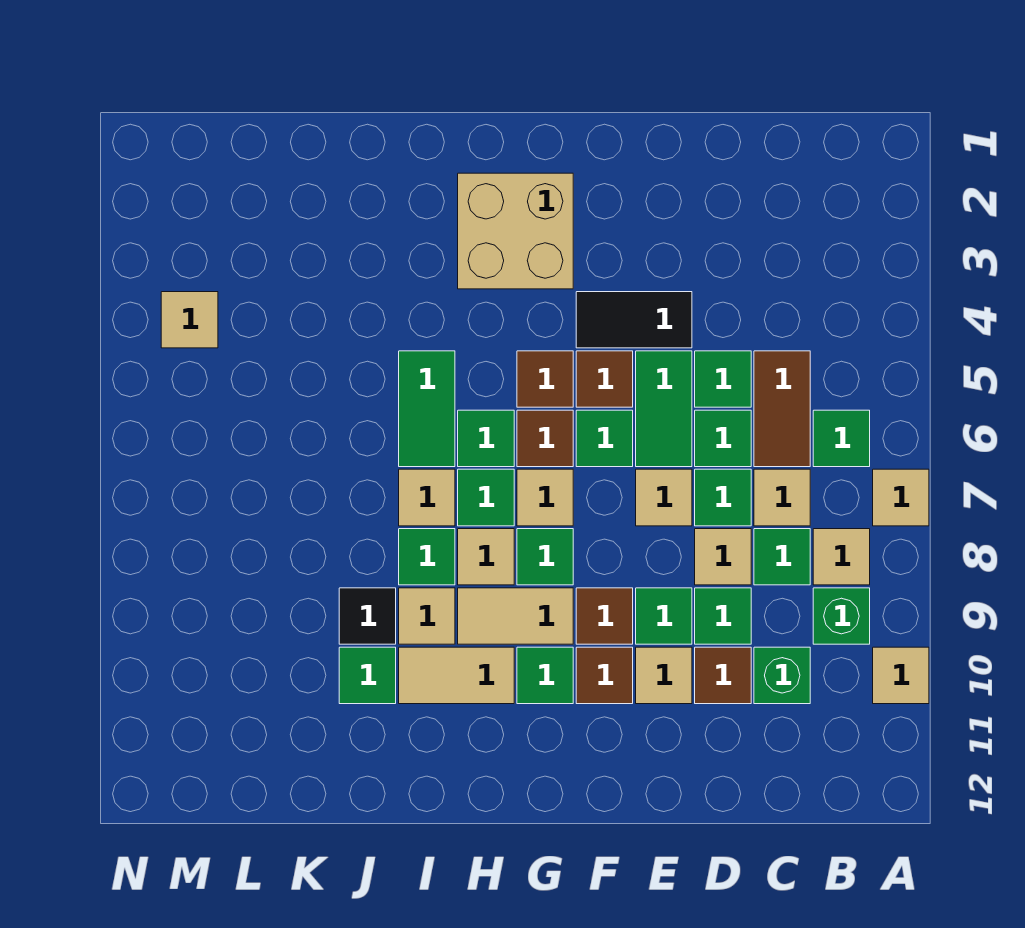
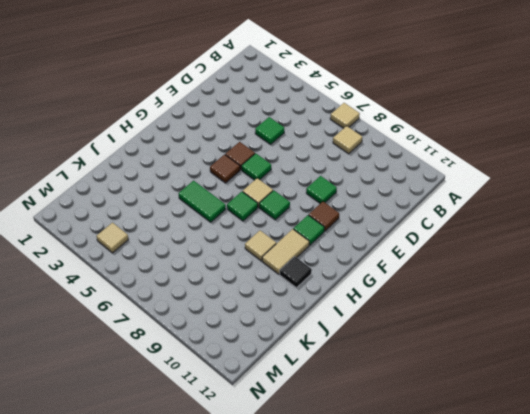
black tile I11 level 1 -> black tile J9 level 1
none -> tan tile A10 level 1
none -> green tile B6 level 1
none -> green brick B9 level 1
none -> brown tile C5:C6 level 1

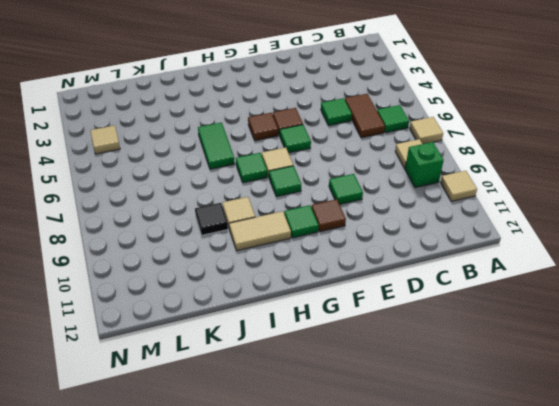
none -> tan tile C7 level 1
none -> green tile C8 level 1
none -> green brick C10 level 1
none -> green tile D6 level 1

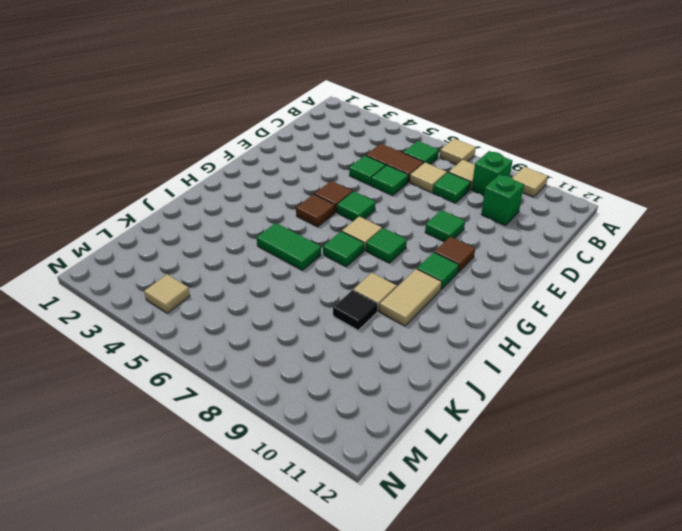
none -> green tile D7 level 1
none -> tan tile D8 level 1
none -> green tile D9 level 1
none -> brown tile D10 level 1

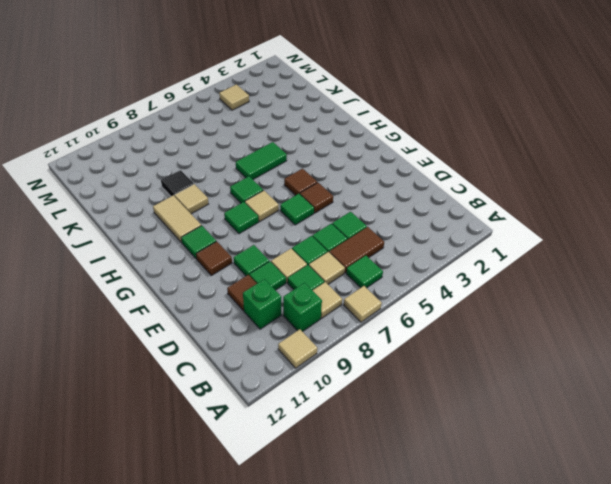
none -> black tile E4:F4 level 1
none -> green tile E5:E6 level 1
none -> tan tile E7 level 1
none -> tan tile E10 level 1

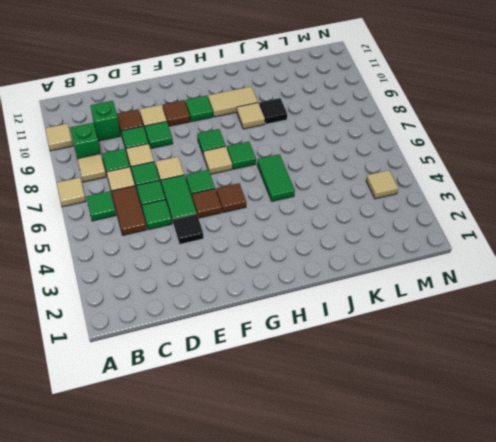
black tile E4 level 1 -> black tile E4:F4 level 1
none -> brown tile F9 level 1
none -> tan brick G2:H3 level 1
none -> brown tile G6 level 1
none -> tan tile G9:H9 level 1

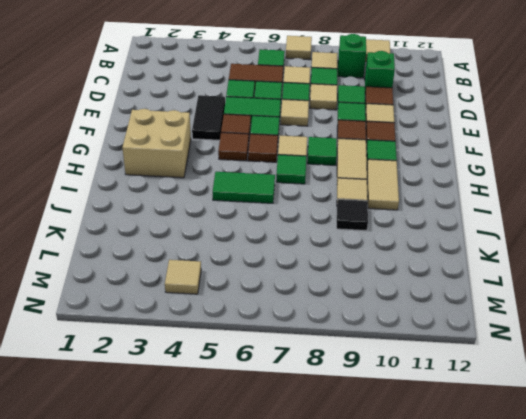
none -> green tile H6 level 1
none -> tan tile H8 level 1
none -> tan tile I7 level 1
none -> green tile I8 level 1

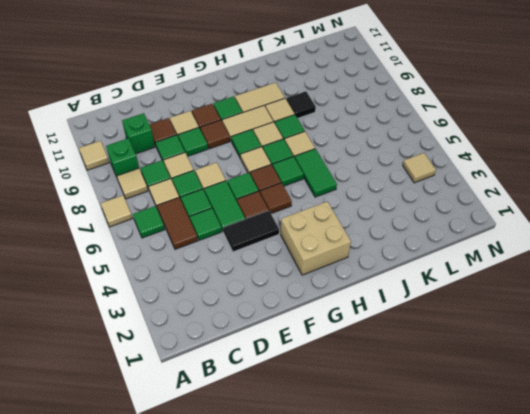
none -> green tile J10 level 1

